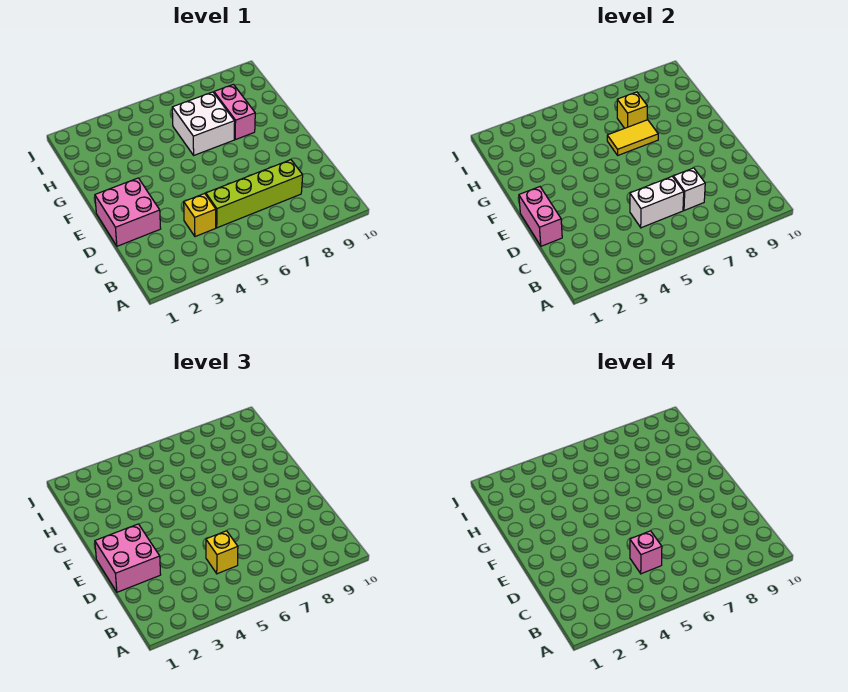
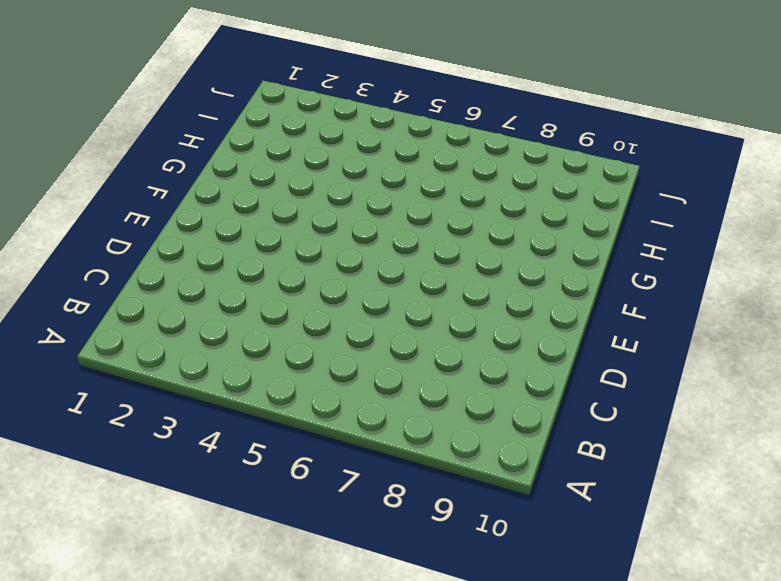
none -> yellow brick C4 level 1
none -> lime brick C5:C8 level 1
none -> pink brick D1:E2 level 1

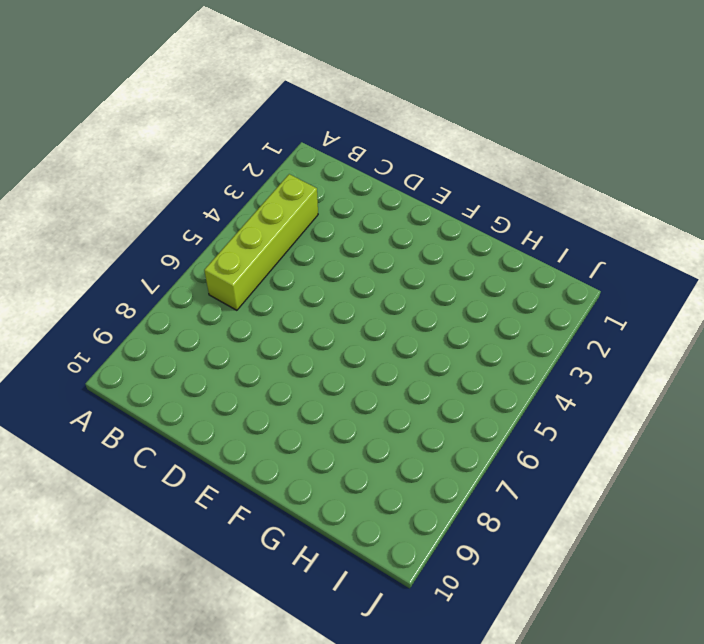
lime brick B3:B6 level 1 -> lime brick C5:C8 level 1
none -> yellow brick C4 level 1
none -> pink brick D1:E2 level 1
none -> white brick G6:H7 level 1

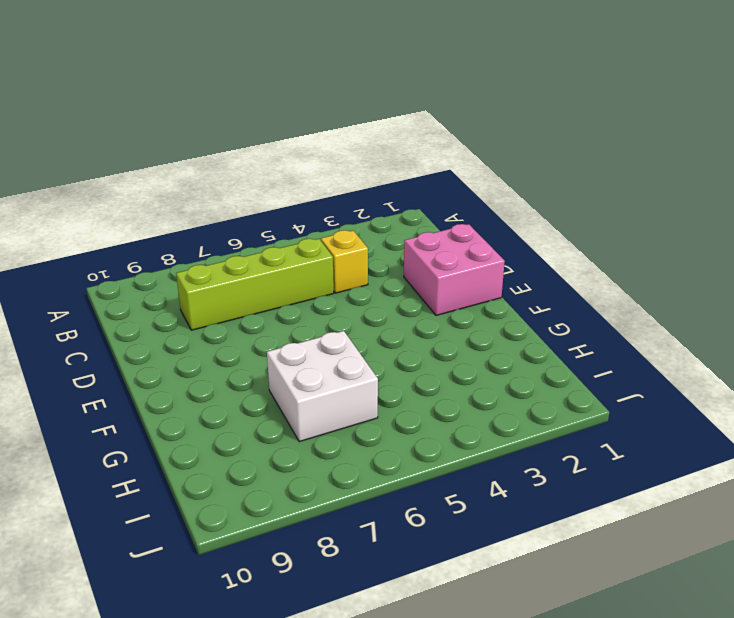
none -> pink brick G8:H8 level 1
none -> white brick C5:C6 level 2
none -> white brick C7 level 2

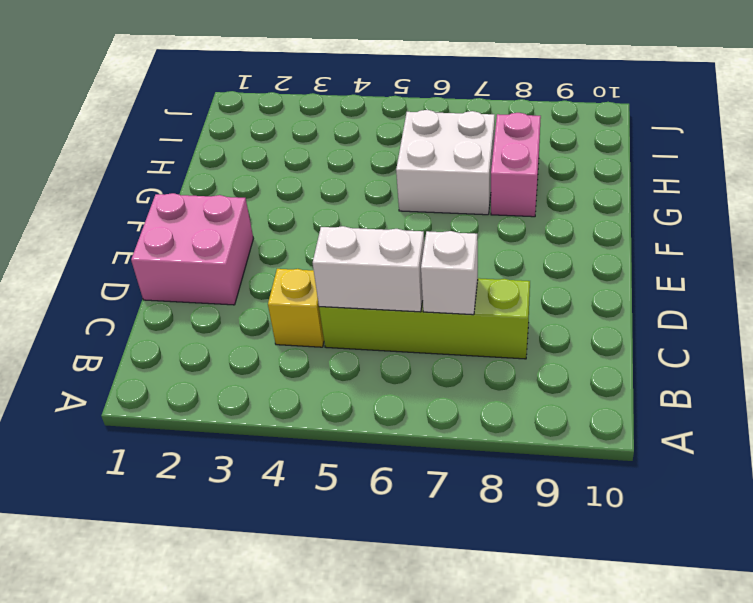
none -> pink brick D1:E1 level 2
none -> yellow tile G6:G7 level 2
none -> yellow brick H7 level 2

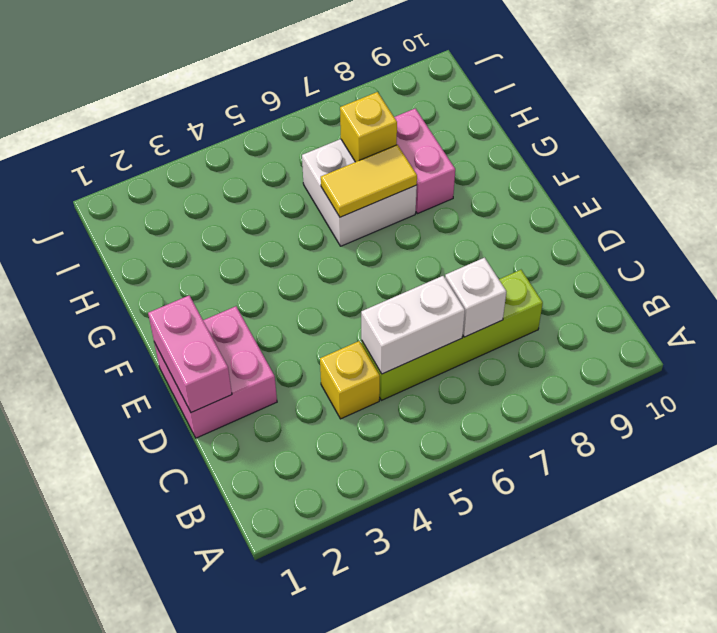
none -> yellow brick C5 level 3
none -> pink brick D1:E2 level 3
none -> pink brick C5 level 4

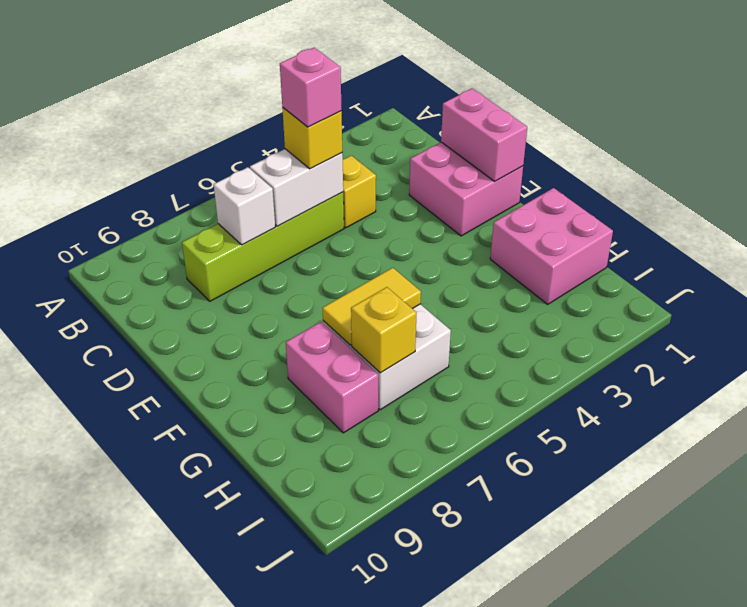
pink brick G1:H2 level 1 -> pink brick D1:E2 level 3

